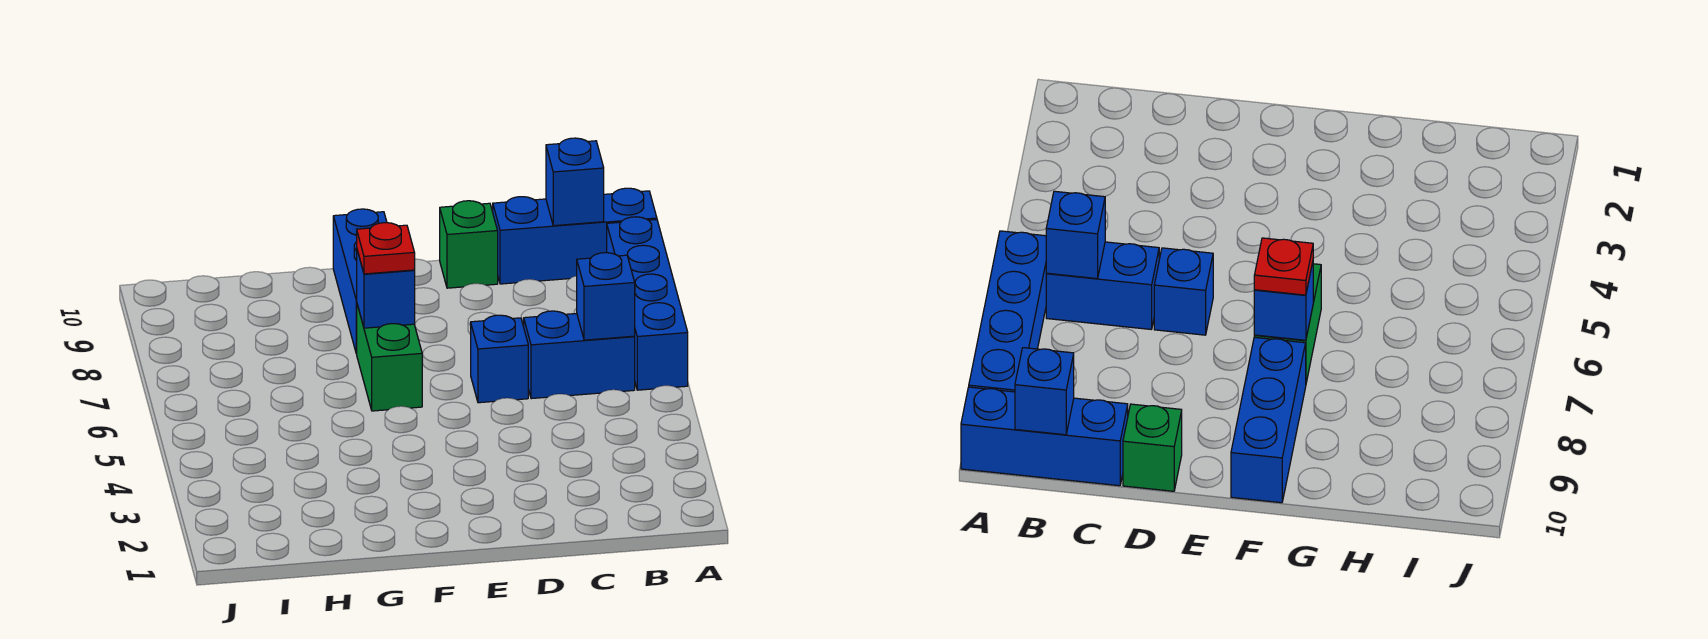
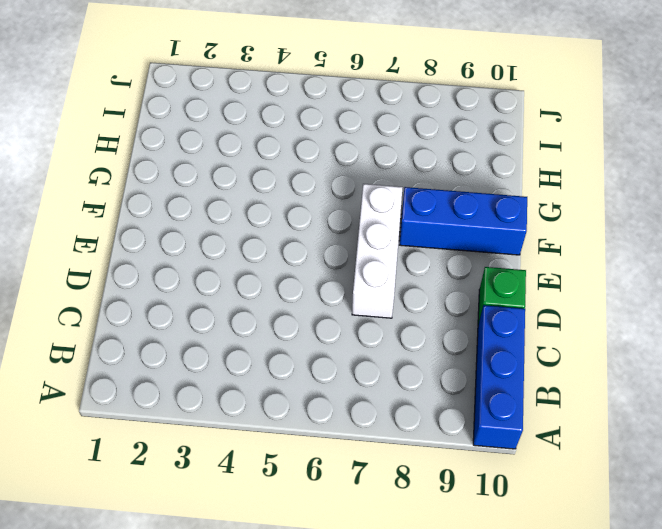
white brick D7:F7 level 1 -> green brick F6:F7 level 1
none -> blue brick A6:A9 level 1
none -> blue brick B6:C6 level 1

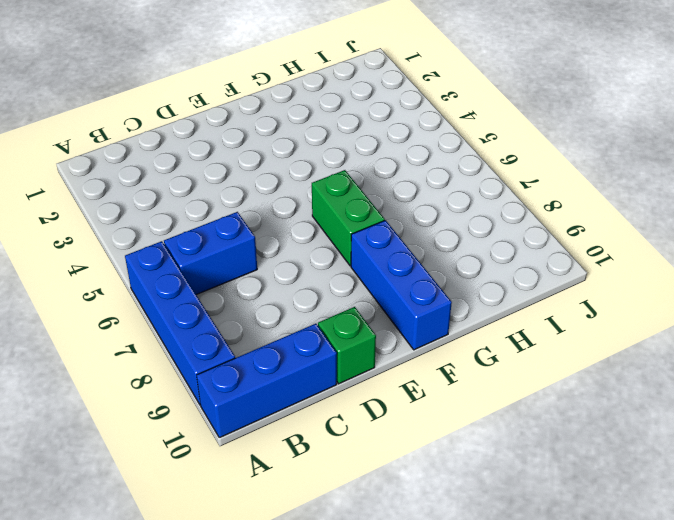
none -> blue brick D6 level 1
none -> blue brick B6 level 2

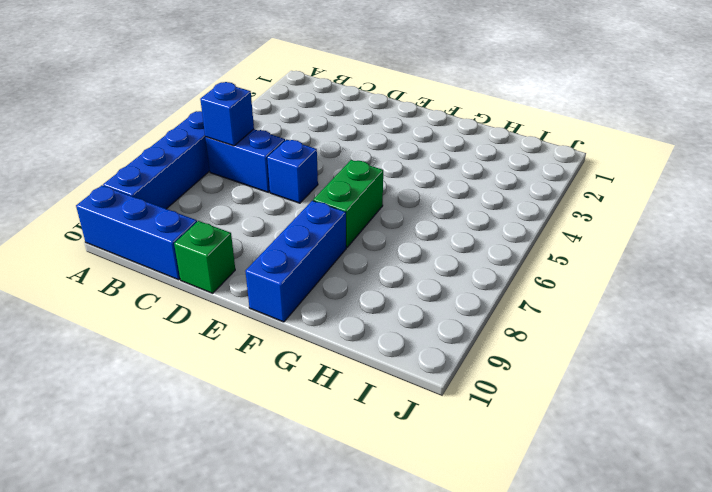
none -> blue brick B10 level 2
none -> blue brick F7 level 2

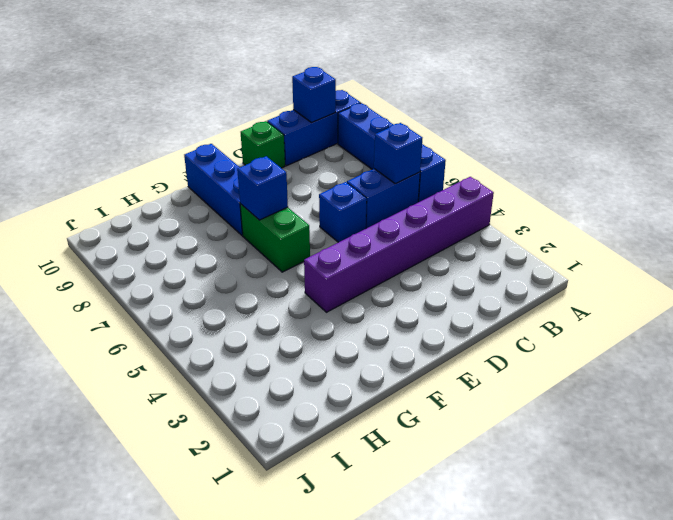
purple brick A4:F4 level 1 -> none
none -> red plate F7 level 3

